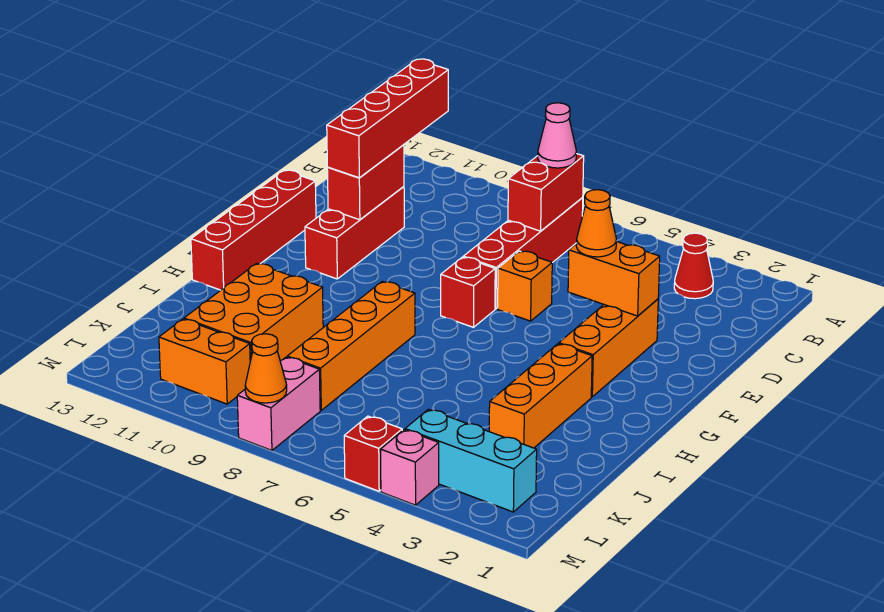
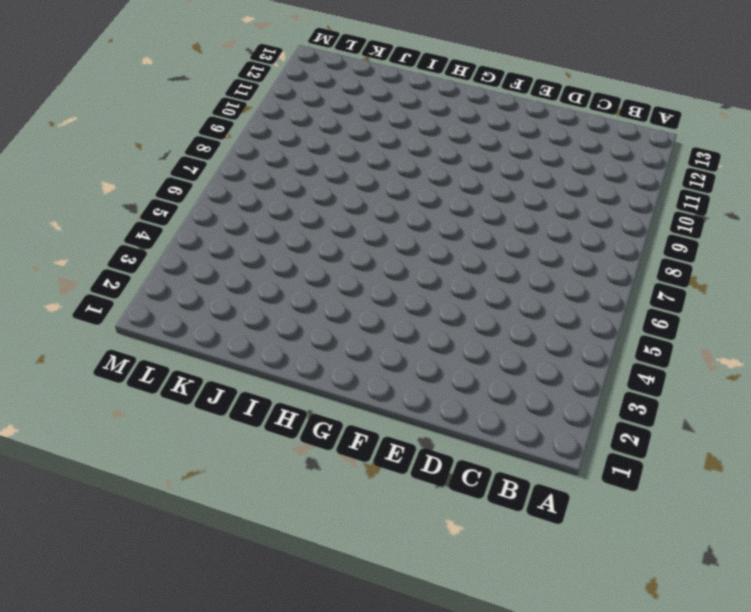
none -> red cone B3 level 1
none -> red brick B7:E7 level 1
none -> red brick D11:F11 level 1

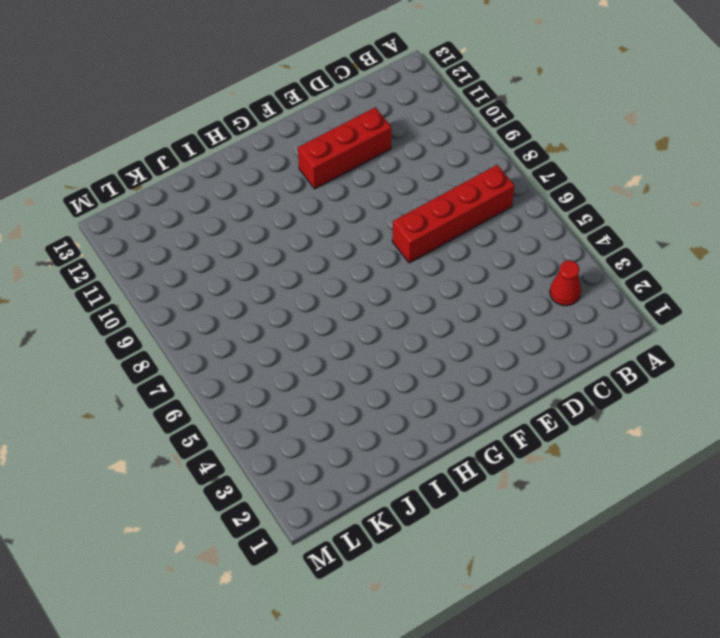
none -> orange brick E3:G3 level 1
none -> orange brick E6 level 1
none -> red brick E13:H13 level 1

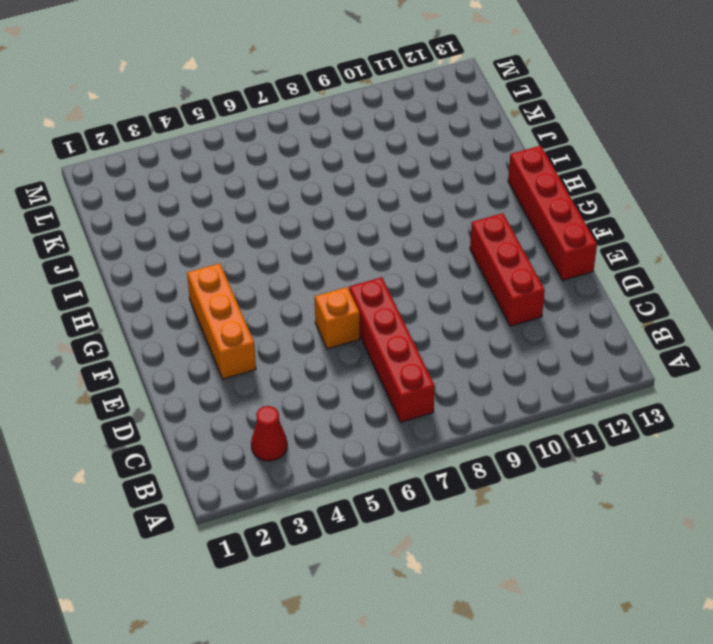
none -> red brick F7 level 1
none -> orange brick H3:J3 level 1
none -> orange brick H8:K8 level 1

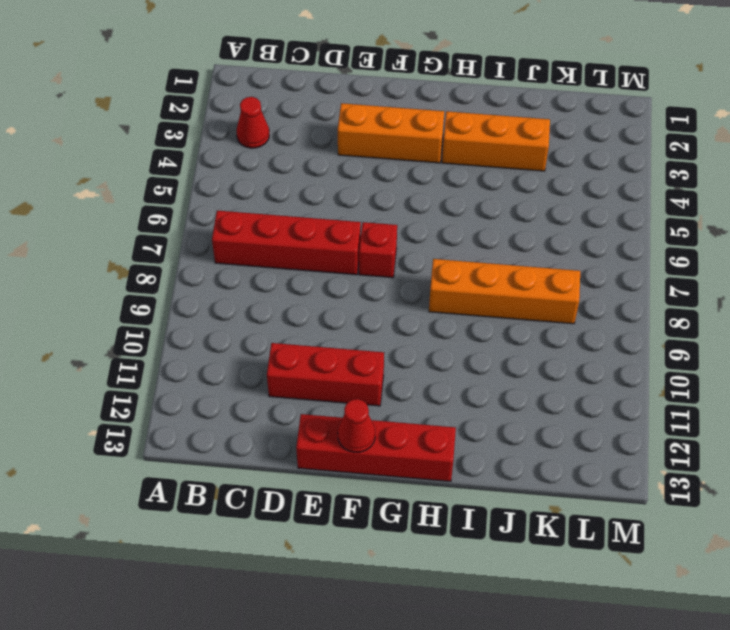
red cone F13 level 2 -> none
none -> orange brick E6 level 1
none -> orange brick I10:K11 level 1
none -> cyan brick L2:L4 level 1

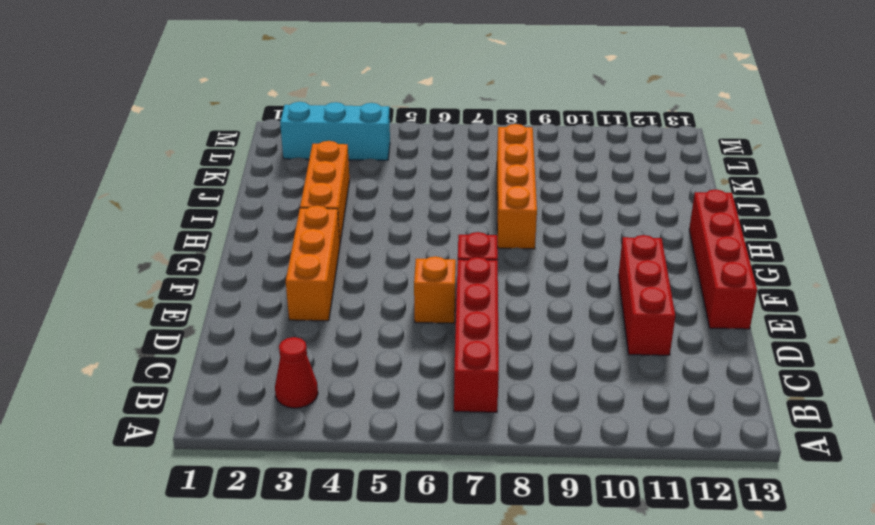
none -> orange brick I10:K11 level 1
none -> pink brick L8:M8 level 1
none -> orange brick L10:L11 level 1

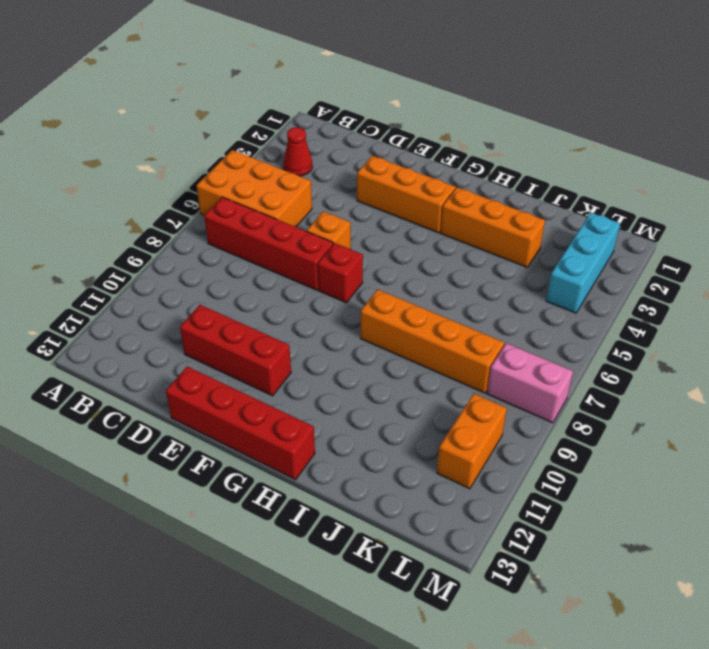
orange brick A5:C6 level 1 -> orange brick I10:K11 level 1
none -> pink brick M4 level 1
none -> red brick M5 level 1
none -> red brick B7:C7 level 2

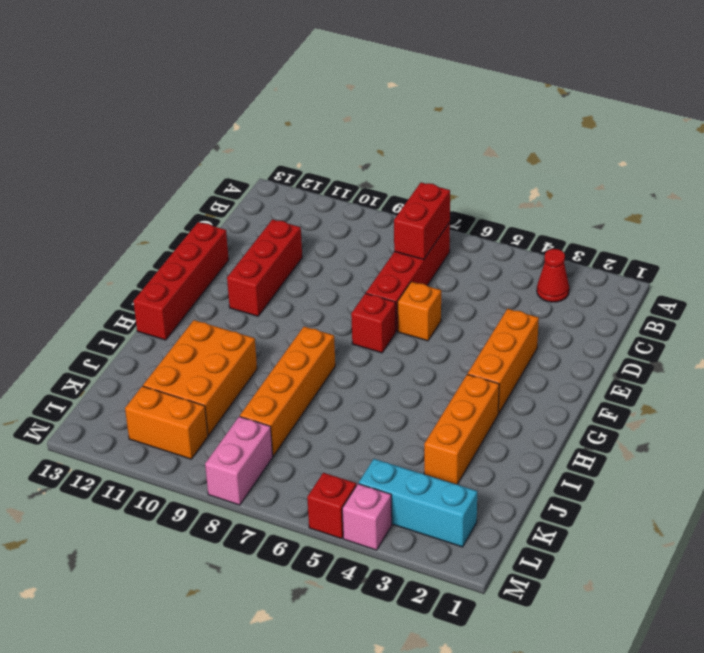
none -> red brick D11:E11 level 2
none -> orange brick E3:E4 level 2
none -> orange cone M8 level 2

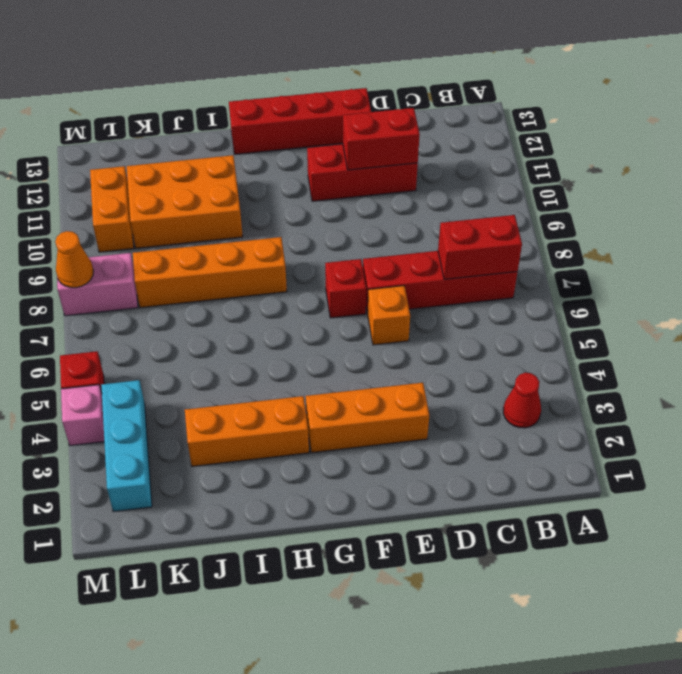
none -> orange brick E3:E4 level 2
none -> pink cone B7 level 3
none -> red brick B11:E11 level 3

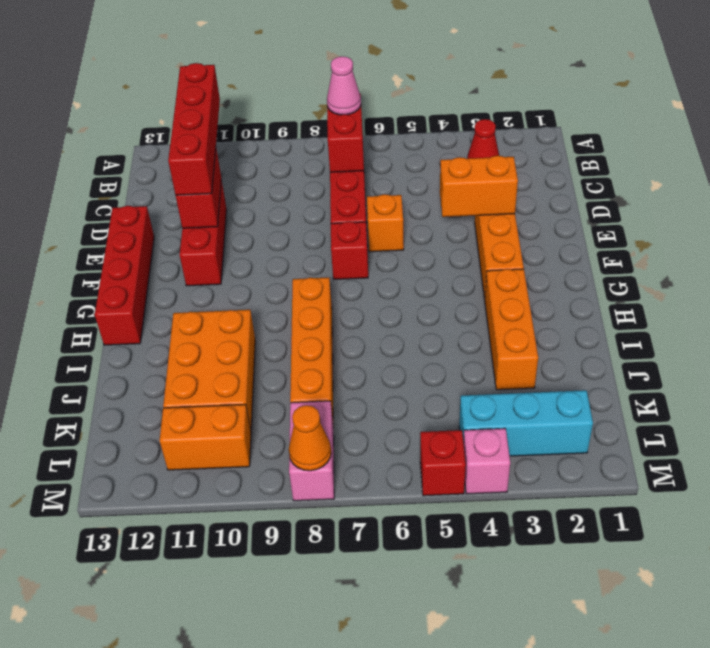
none -> orange cone E4 level 3

